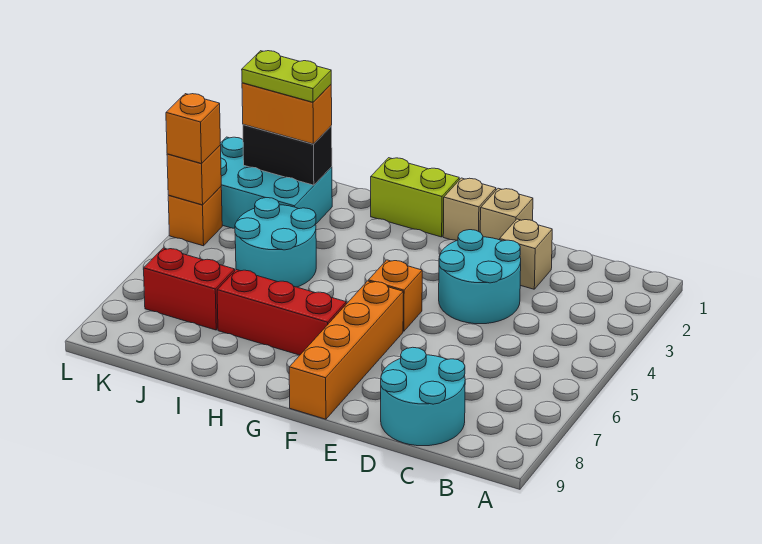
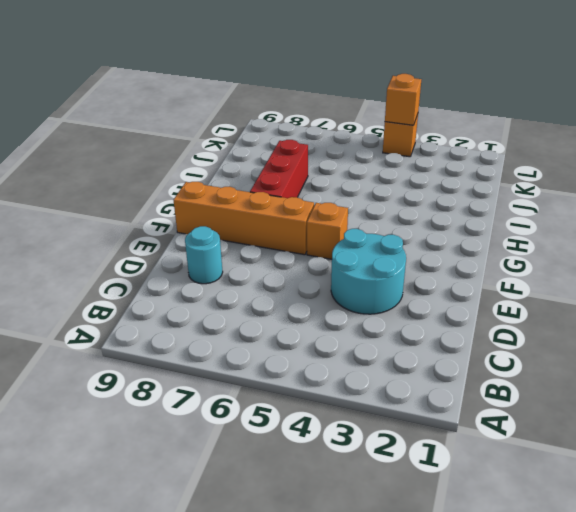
cyan round brick D8 level 1 -> cyan round brick C8:D9 level 1
none -> tan brick D2 level 1
none -> tan brick E1 level 1
none -> tan brick F1 level 1

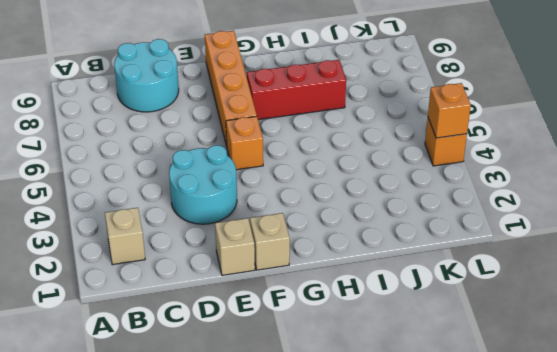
tan brick B2 level 1 -> tan brick D2 level 1
none -> lime brick G1:H1 level 1
none -> cyan round brick I4:J5 level 1
none -> cyan brick J2:L3 level 1

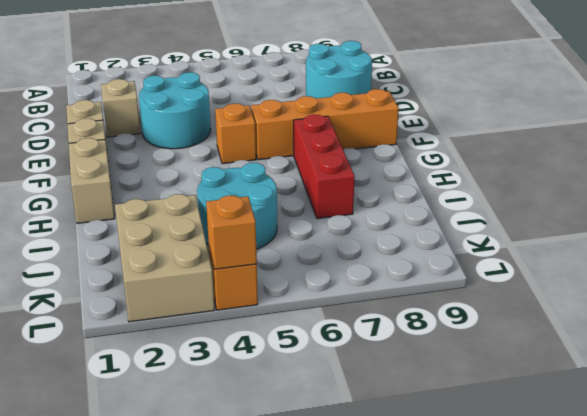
tan brick G1:H1 level 1 -> lime brick G1:H1 level 1
tan brick J2:L3 level 1 -> cyan brick J2:L3 level 1
none -> red brick J7:K7 level 1
none -> black brick J2:K2 level 2
none -> orange brick J2:K2 level 3

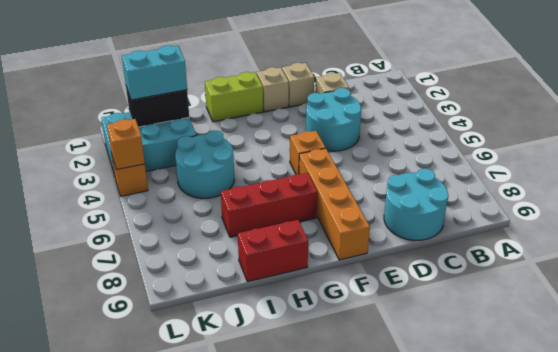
red brick H9:I9 level 1 -> red brick J7:K7 level 1
cyan brick J2:K2 level 3 -> orange brick J2:K2 level 3
none -> orange brick L4 level 3
none -> lime plate J2:K2 level 4

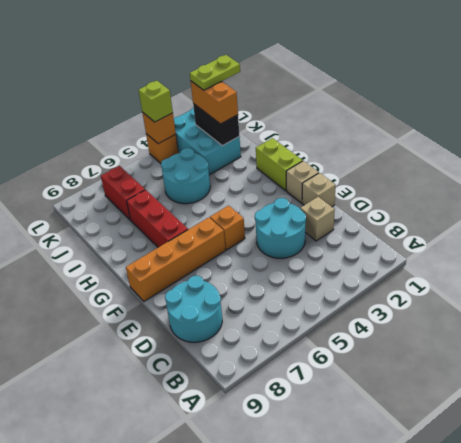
lime plate K1:K2 level 4 -> lime plate J2:K2 level 4
lime brick L4 level 3 -> orange brick L4 level 3

